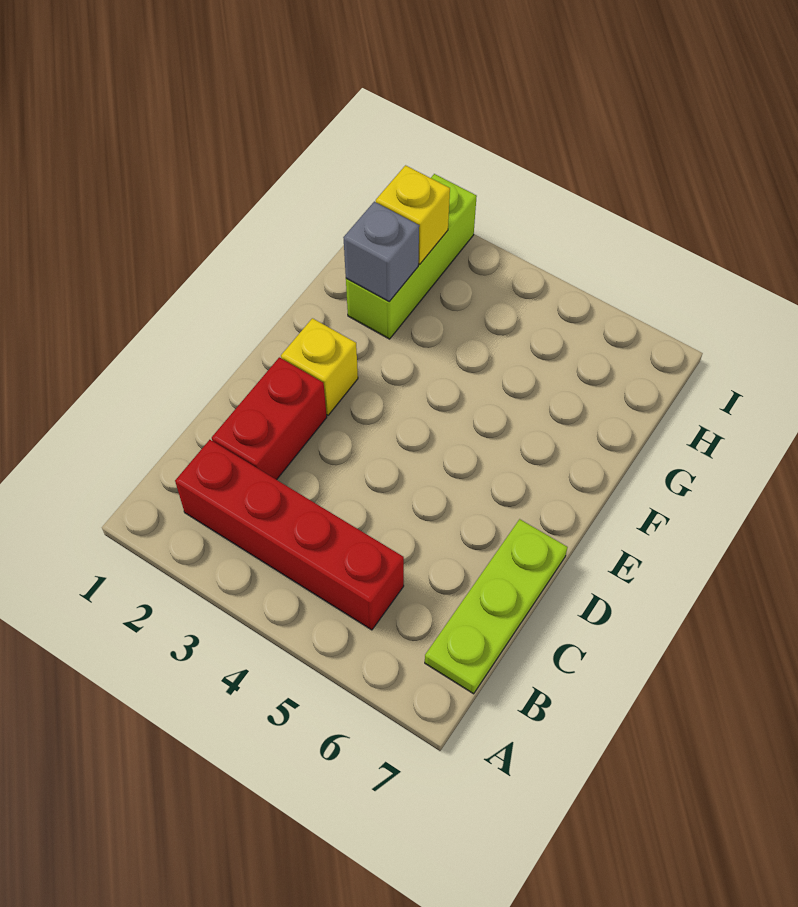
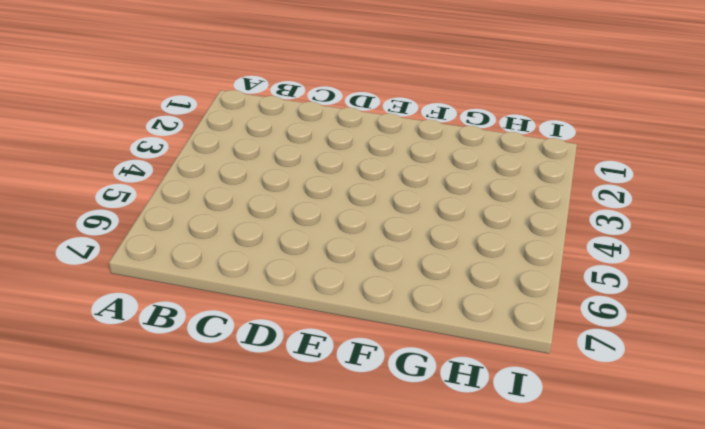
none -> red brick B2:B5 level 1
none -> lime plate B7:D7 level 1

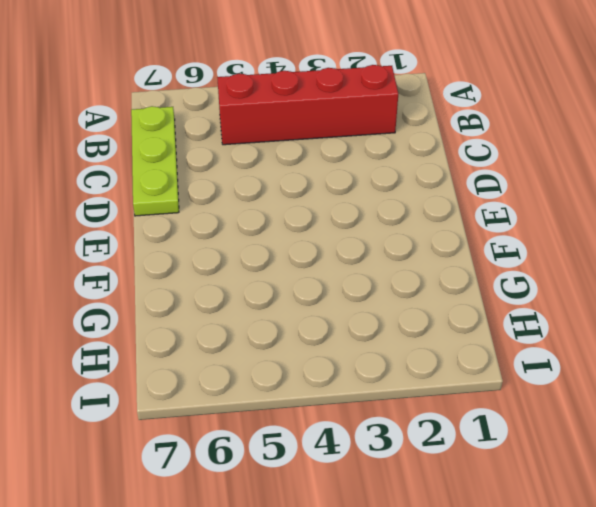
none -> red brick C2:D2 level 1
none -> yellow brick E2 level 1

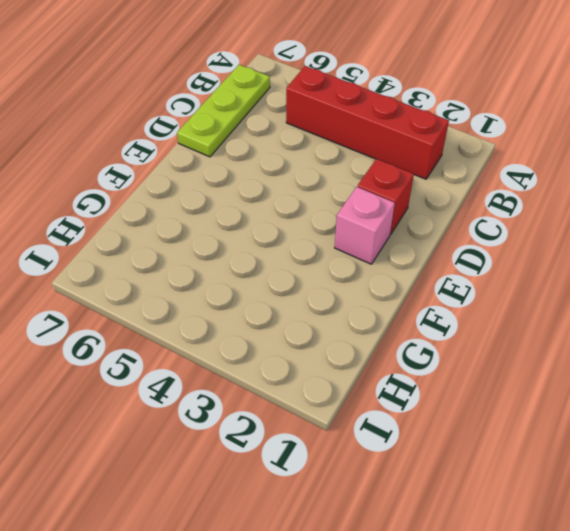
red brick D2 level 1 -> red brick C2:D2 level 1
pink brick E2 level 1 -> yellow brick E2 level 1
none -> lime brick G2:I2 level 1
none -> grey brick G2 level 2

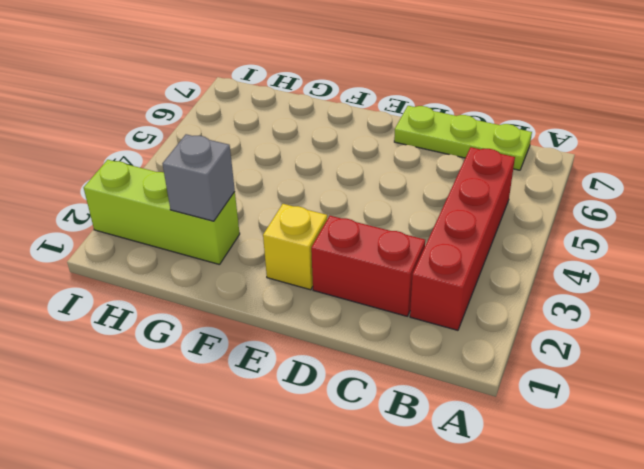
none -> yellow brick H2 level 2

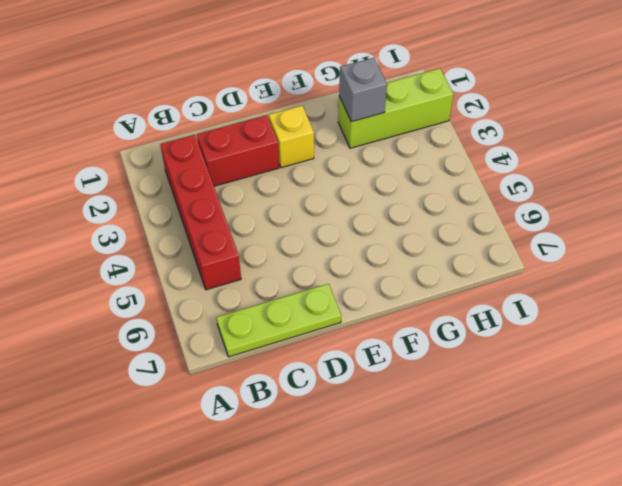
none -> yellow brick H2 level 2

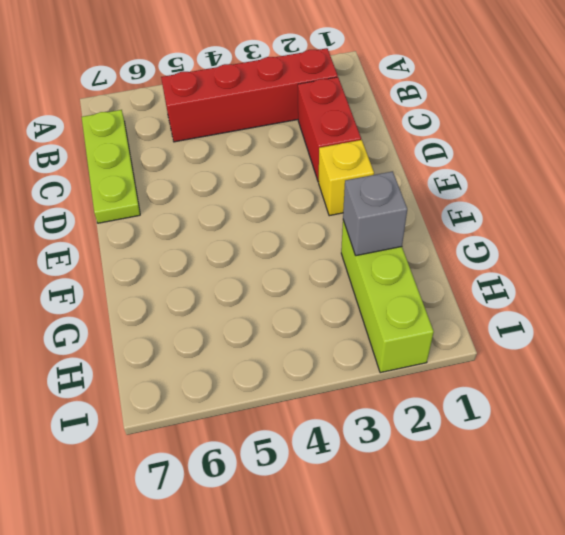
none -> yellow brick H2 level 2

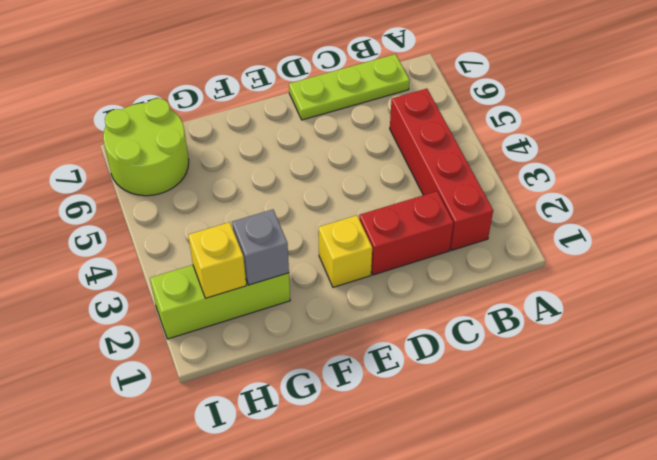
lime round brick H6:I7 level 1 -> none

